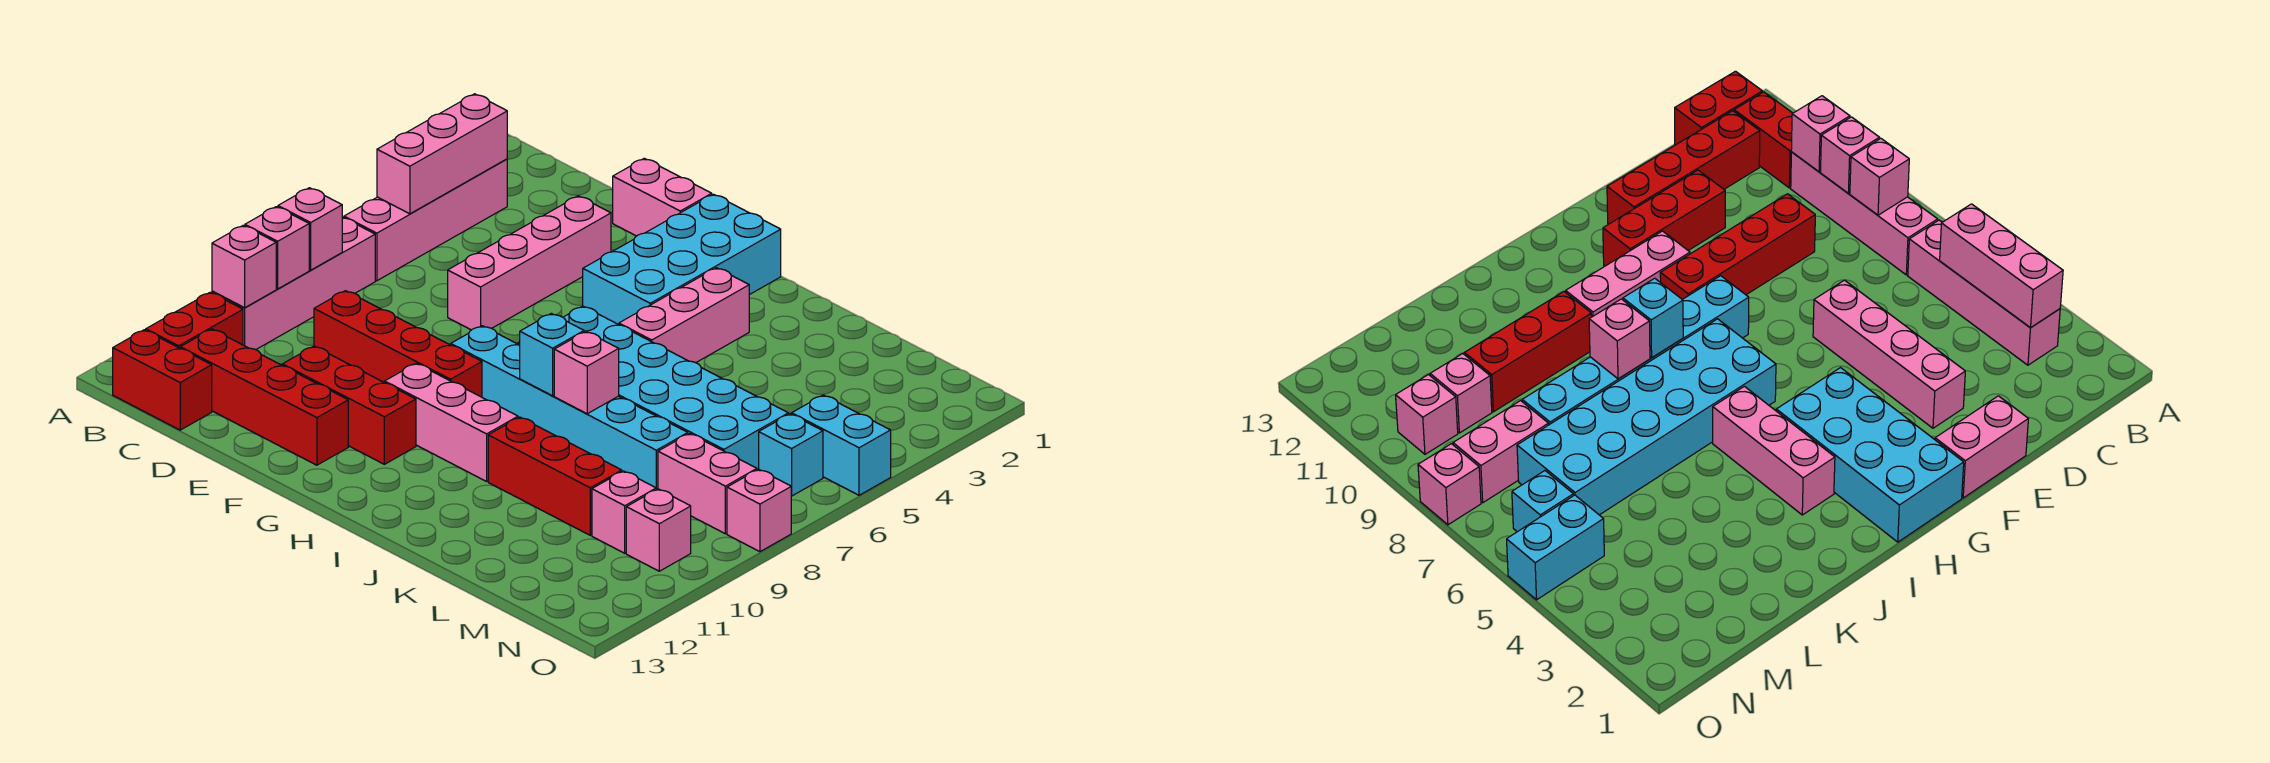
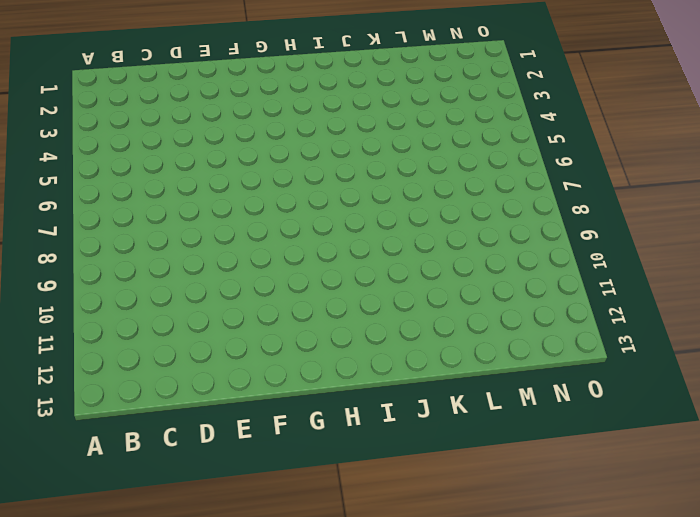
none -> pink brick B3:B6 level 1
none -> pink brick B7:B10 level 1
none -> red brick B11:B12 level 1

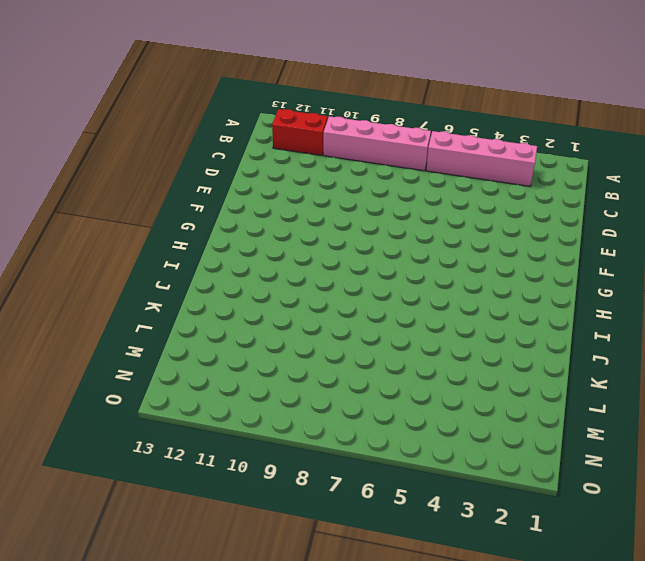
none -> red brick B13:C13 level 1
none -> red brick C12:F12 level 1
none -> red brick D9:G9 level 1

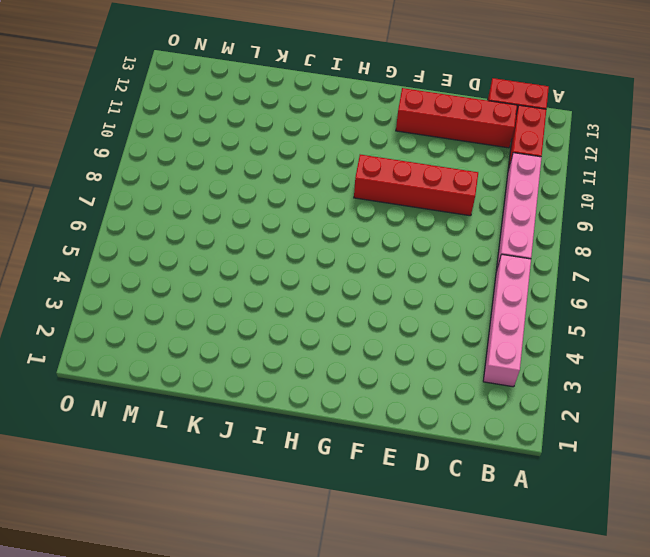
none -> pink brick E1:F1 level 1
none -> pink brick E3:E6 level 1
none -> red brick E11:G11 level 1

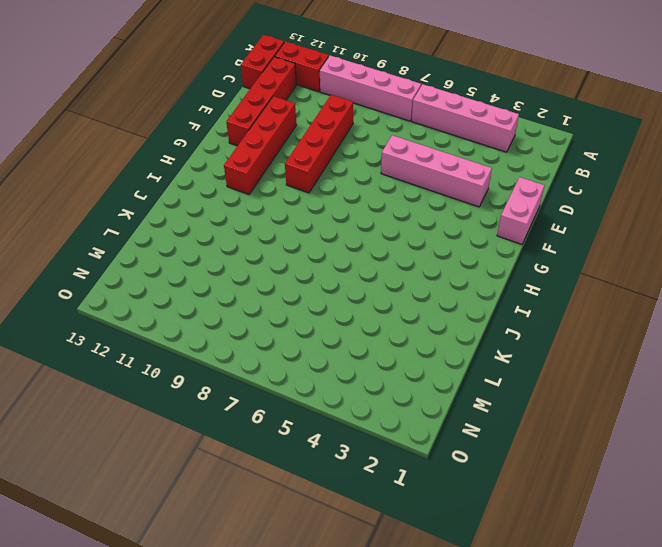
red brick E11:H11 level 1 -> red brick E11:G11 level 1
none -> cyan brick G1:H4 level 1
none -> cyan brick G8:L8 level 1
none -> pink brick G10:I10 level 1

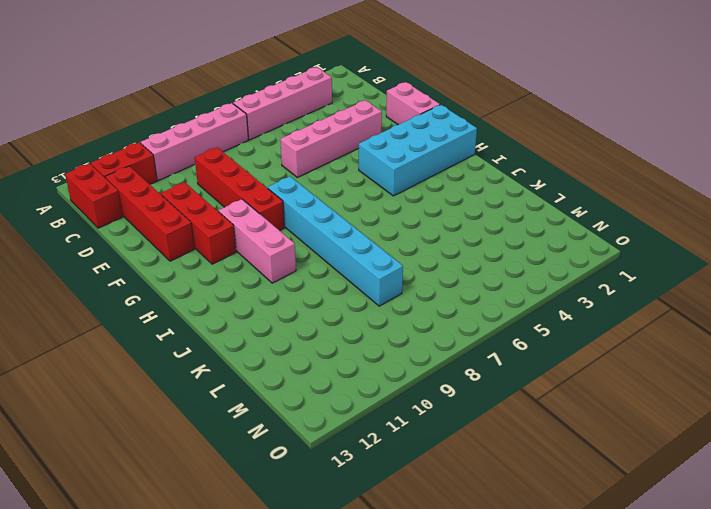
none -> cyan brick H6:M7 level 1
none -> pink brick I3:I5 level 1
none -> red brick J10:L10 level 1

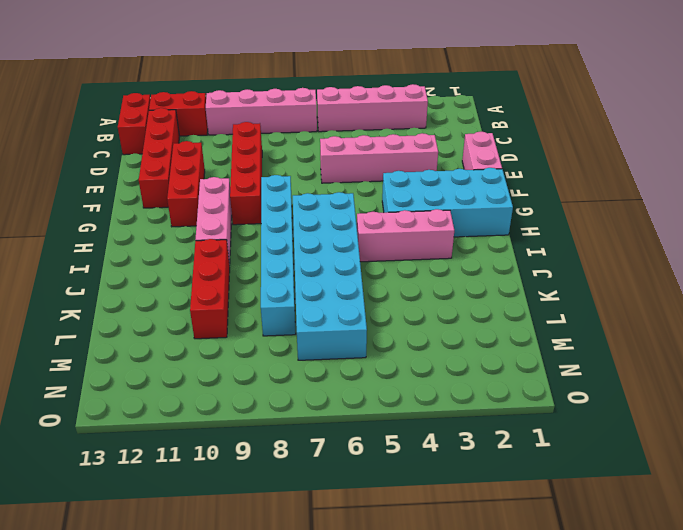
none -> pink brick M8:N8 level 1
none -> pink brick M10 level 1
none -> cyan brick N5:O5 level 1

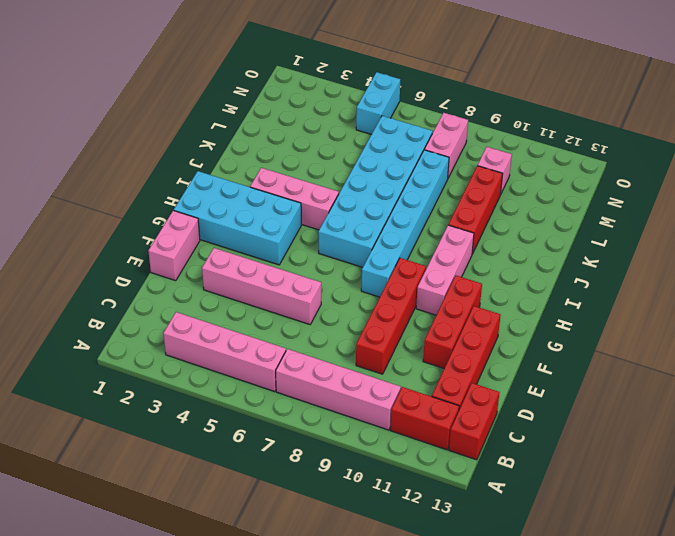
none -> cyan brick N6 level 1
none -> pink brick N10 level 1
none -> pink brick O8 level 1

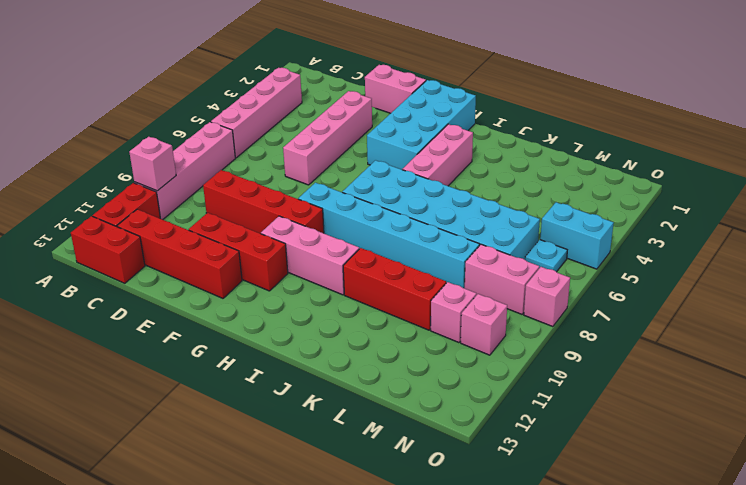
cyan plate N6 level 1 -> cyan brick N6 level 1
none -> pink brick B3:B5 level 2
none -> pink brick B8 level 2
none -> pink brick B9 level 2

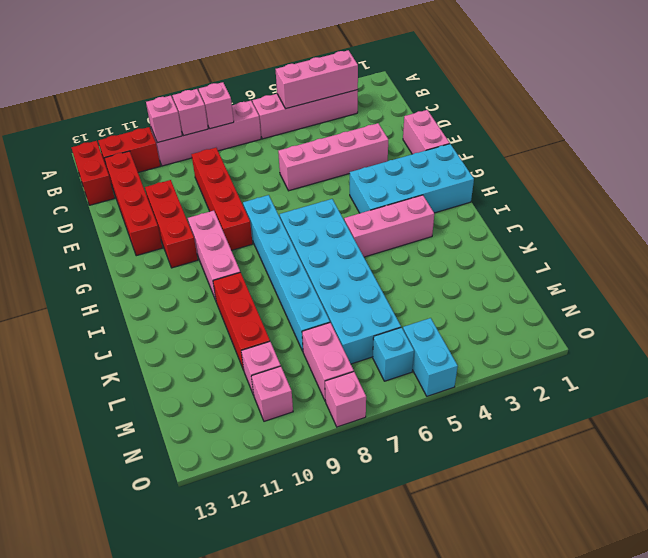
none -> cyan brick I8 level 2
none -> pink brick J8 level 2

